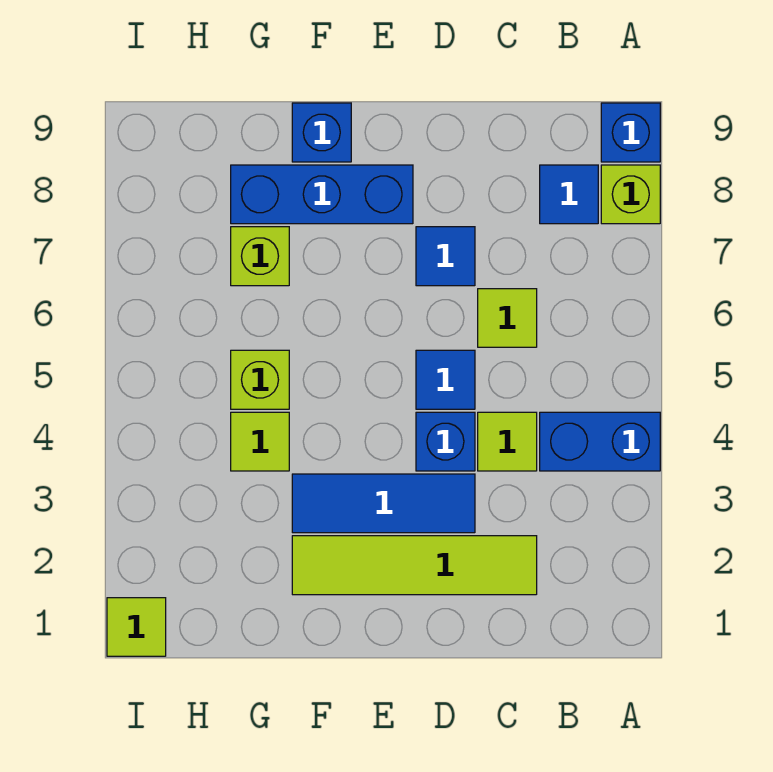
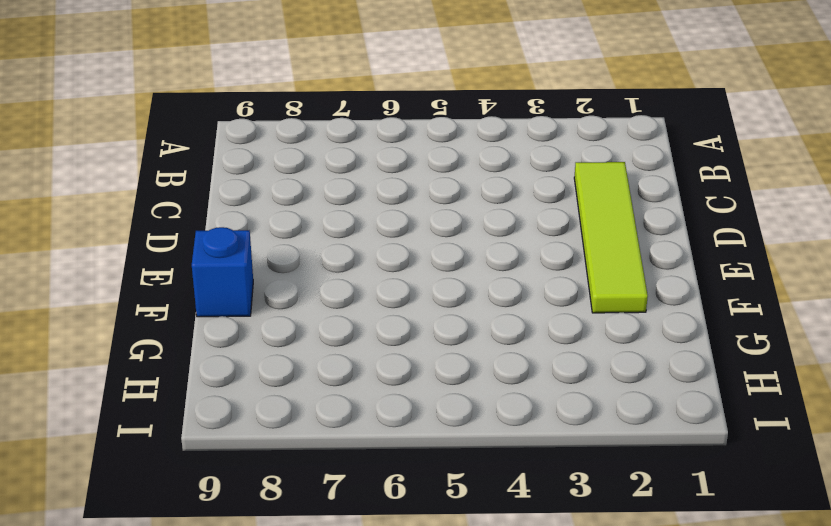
none -> blue brick A4:B4 level 1
none -> lime brick A8 level 1
none -> blue brick A9 level 1

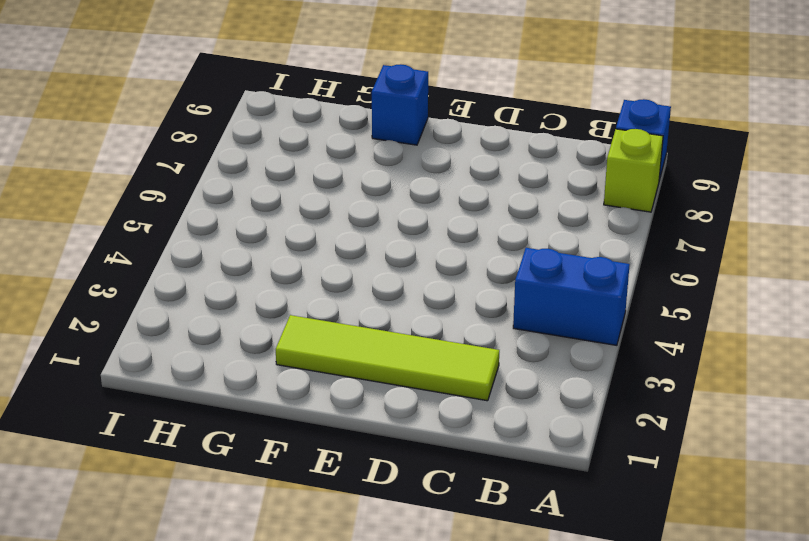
none -> blue tile B8 level 1
none -> lime tile C4 level 1
none -> lime tile C6 level 1

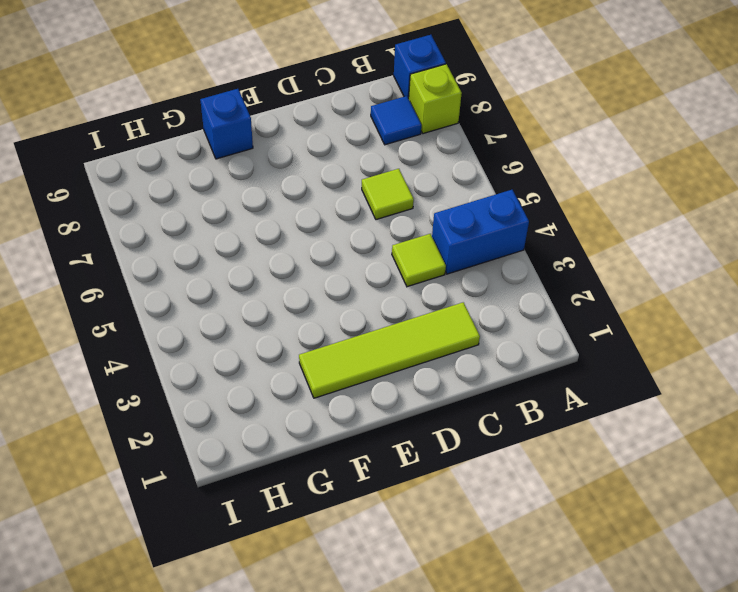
none -> blue tile D3:F3 level 1
none -> blue brick D4 level 1
none -> blue tile D5 level 1

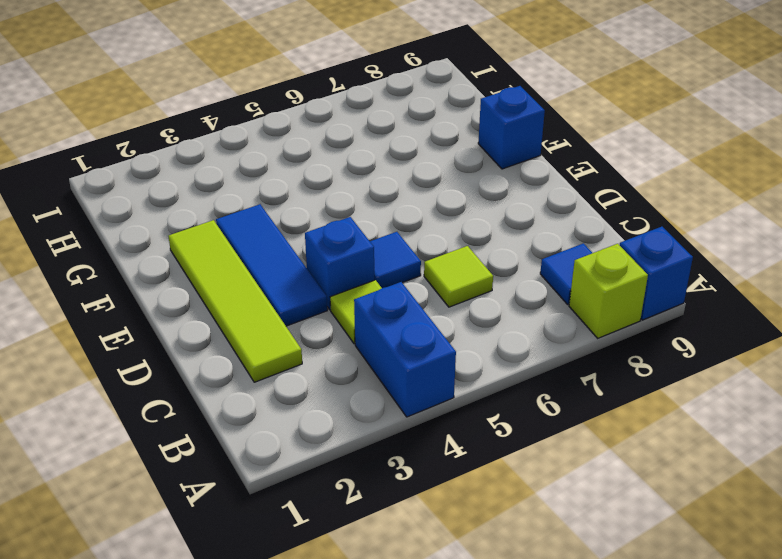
none -> blue tile D7 level 1
none -> blue brick E8:G8 level 1
none -> lime tile G4 level 1

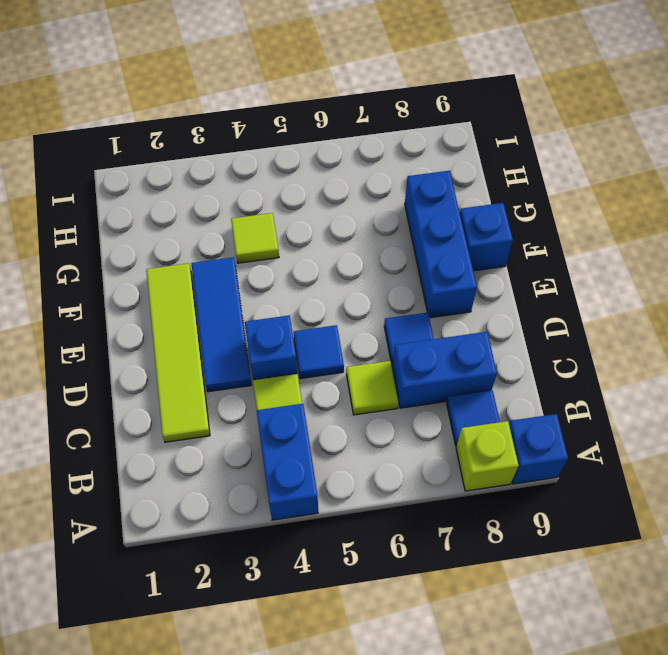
blue brick C7:C8 level 1 -> none
none -> lime brick G5 level 1
none -> lime brick G7 level 1
none -> lime tile I1 level 1

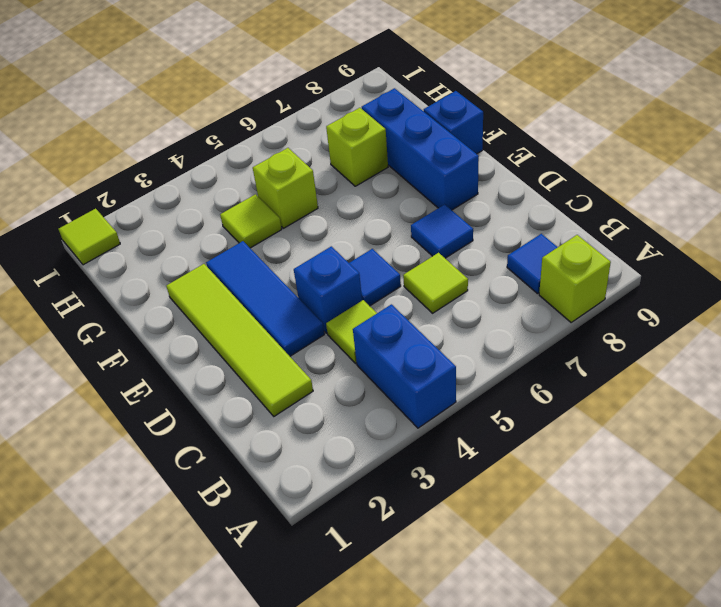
none -> blue brick A9 level 1

